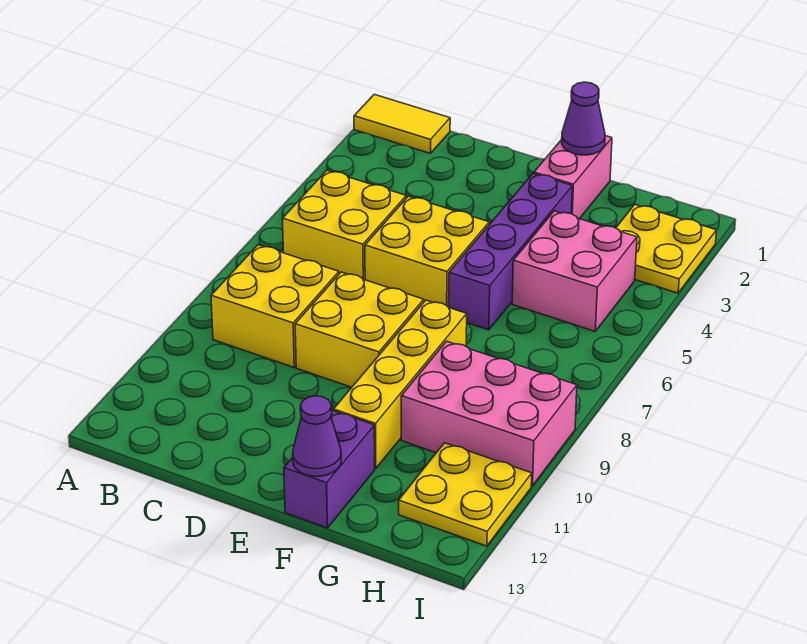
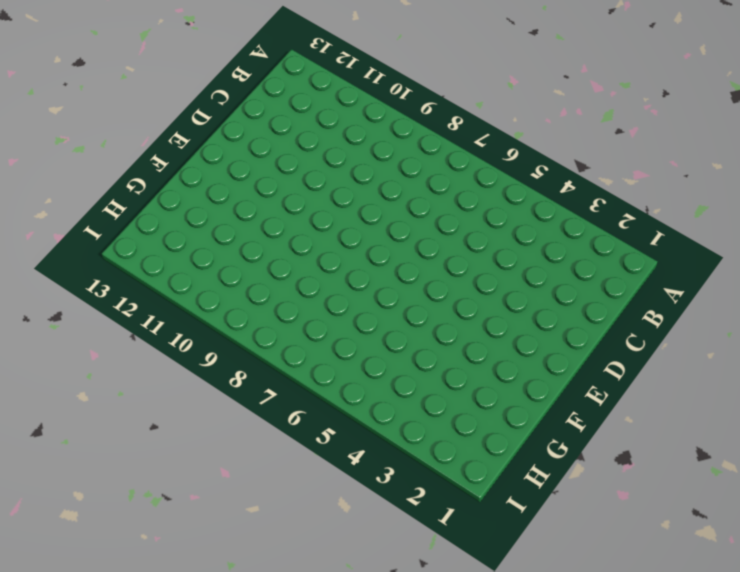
none -> yellow tile A1:B1 level 1
none -> yellow brick B5:C6 level 1
none -> yellow brick B8:C9 level 1

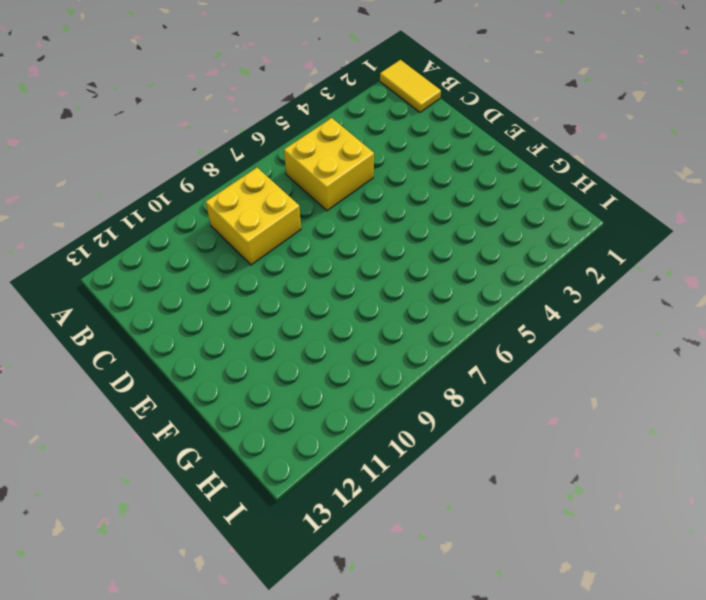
none -> yellow brick D5:E6 level 1
none -> yellow brick D8:E9 level 1
none -> pink brick F1:F2 level 1

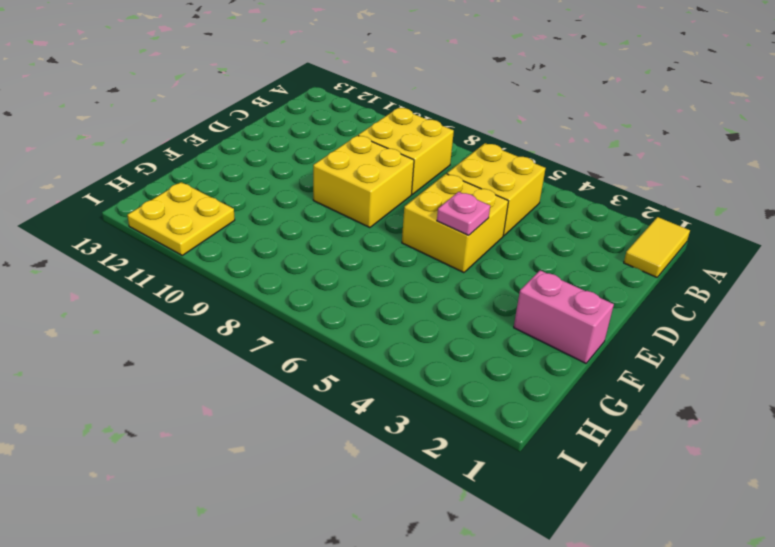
pink plate E5 level 2 -> none
none -> purple brick F3:F6 level 1
none -> yellow brick F8:F11 level 1
none -> purple brick F12:F13 level 1

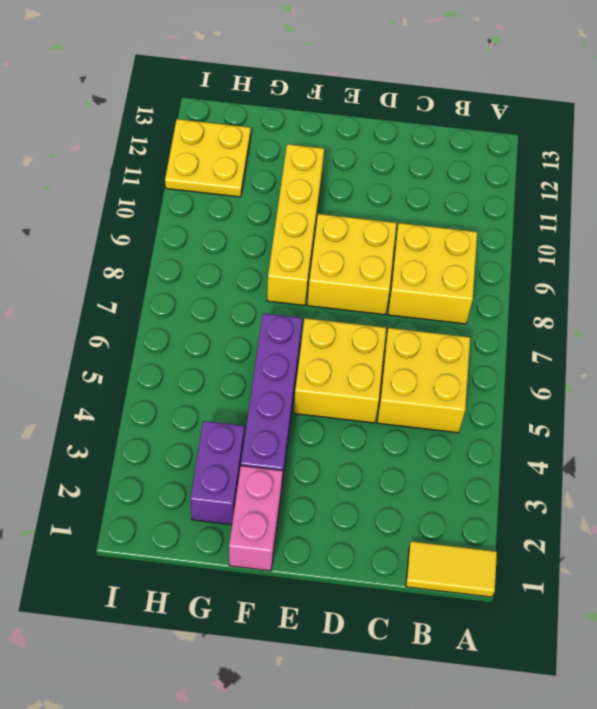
purple brick G2:G3 level 1 -> purple brick F12:F13 level 1
none -> pink brick G4:H5 level 1
none -> pink brick G9:I10 level 1
none -> yellow plate H2:I3 level 1

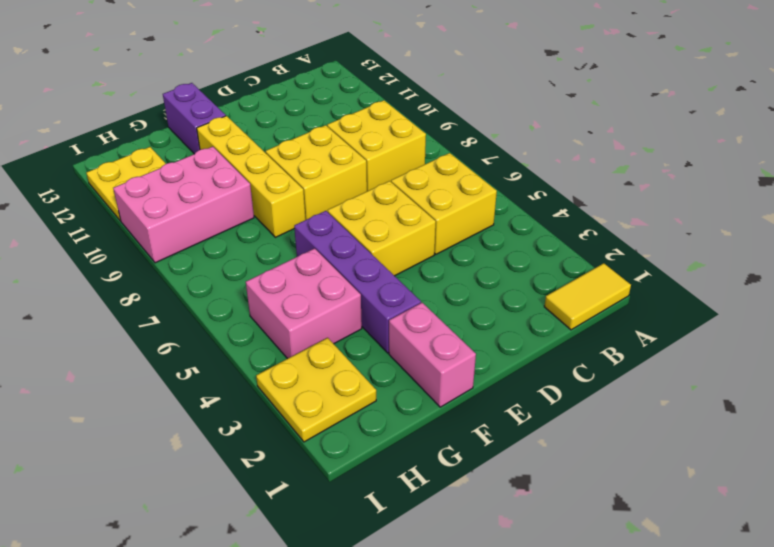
none -> purple cone F1 level 2
none -> purple cone F13 level 2

